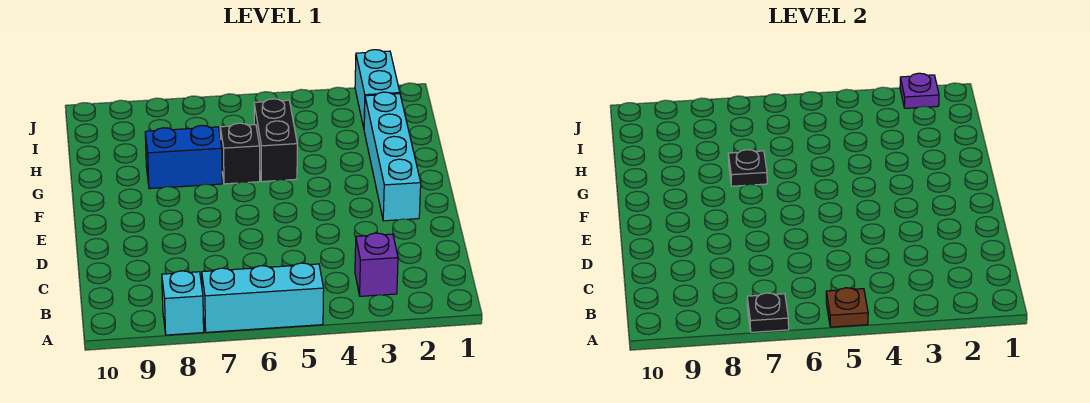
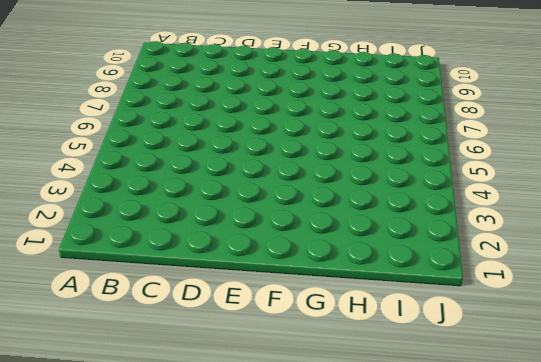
none -> cyan brick A5:A7 level 1
none -> cyan brick A8 level 1
none -> purple brick B3 level 1

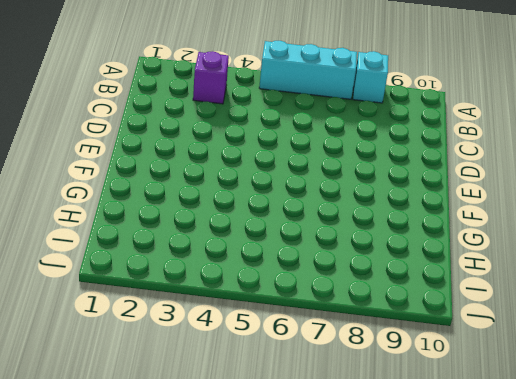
none -> cyan brick E2:H2 level 1
none -> black brick G5:H5 level 1
none -> black brick G6 level 1

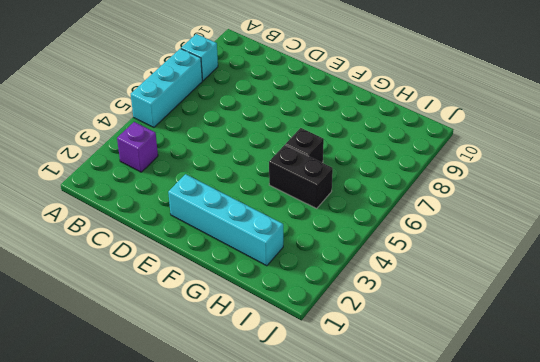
none -> blue brick G7:G8 level 1
none -> cyan brick I2:J2 level 1
none -> brown plate A5 level 2

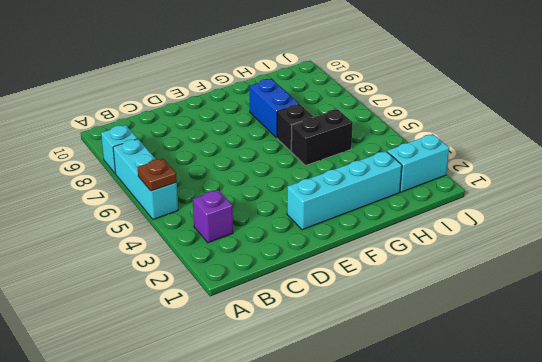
none -> black plate A7 level 2
none -> black plate G7 level 2
none -> purple plate J2 level 2

